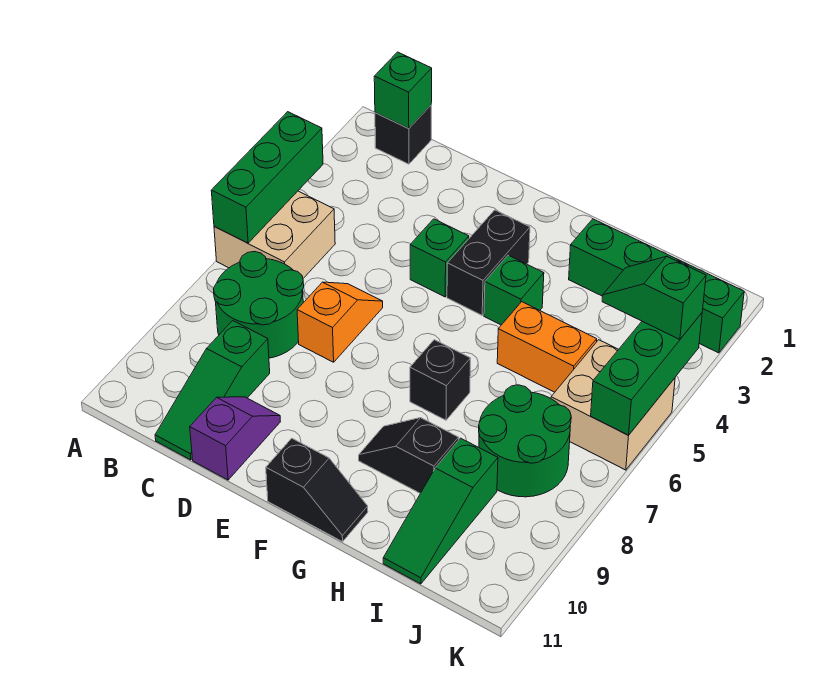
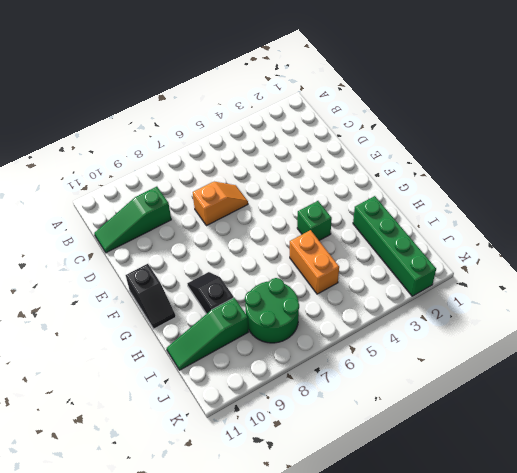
none -> tan brick A5:B6 level 1
none -> black brick B1 level 1
none -> green round brick B7:C8 level 1

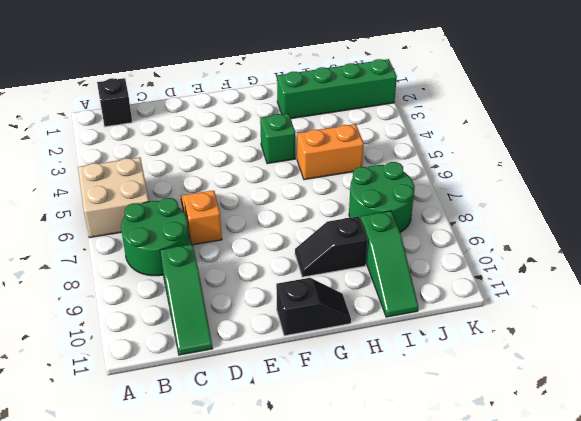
none -> purple slope D10:D11 level 1 top 11
none -> green brick E4 level 1
none -> black brick F3:F4 level 1

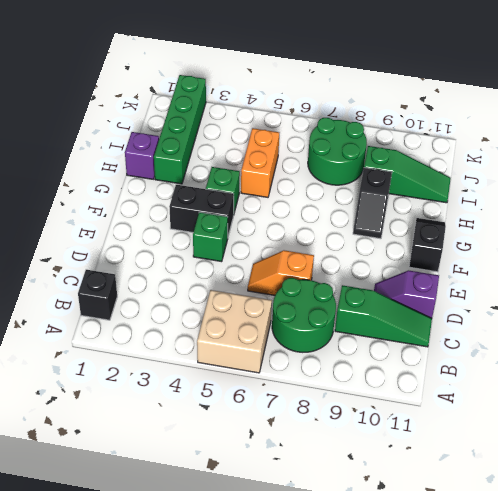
purple brick H1 level 1 -> none
none -> black brick G7 level 1
none -> tan brick J5:K6 level 1
none -> green brick A4:A6 level 2

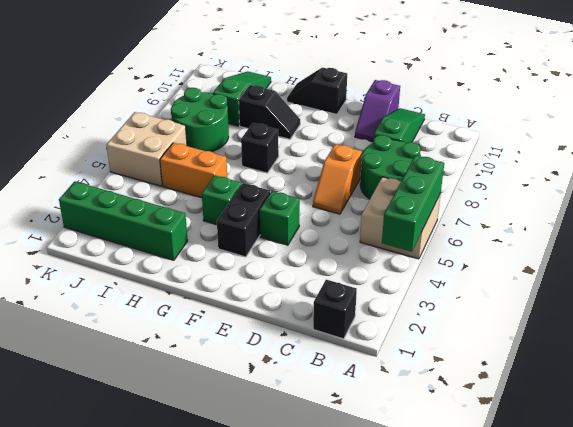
none -> green brick B1 level 2
none -> green brick K4:K6 level 2
none -> green slope J4:K4 level 3 top K

